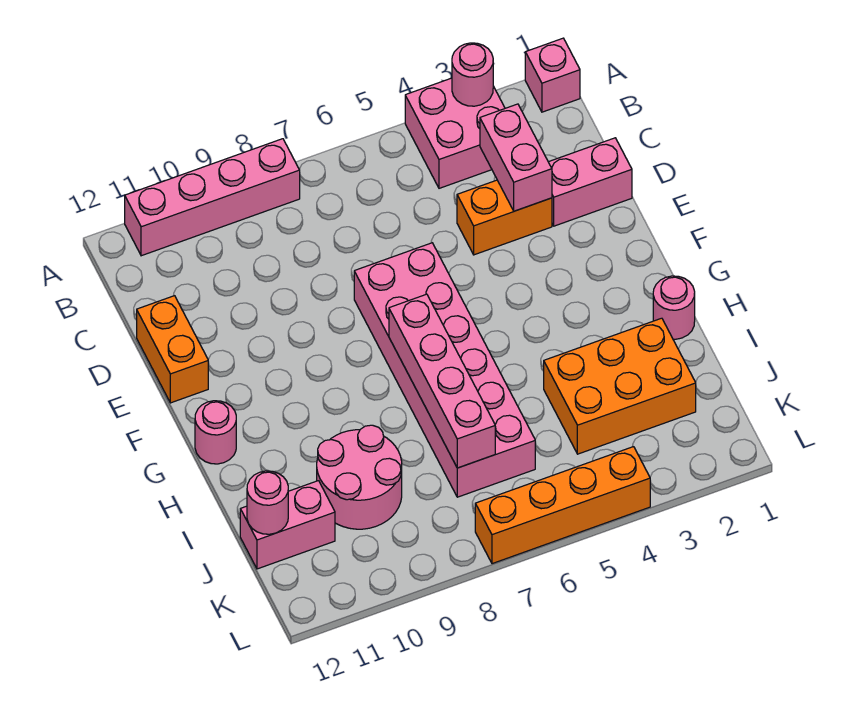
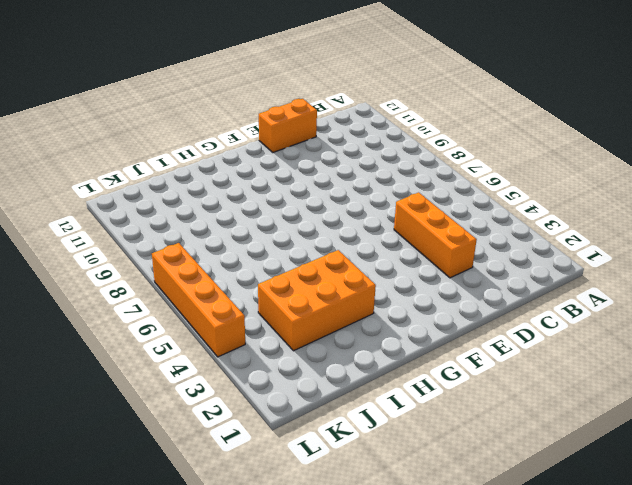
orange brick D3:D5 level 1 -> orange brick D3:D4 level 1
orange brick H3:J4 level 1 -> orange brick I2:J4 level 1
none -> pink brick A1 level 1
none -> pink brick A3:B4 level 1
none -> pink brick A8:A11 level 1

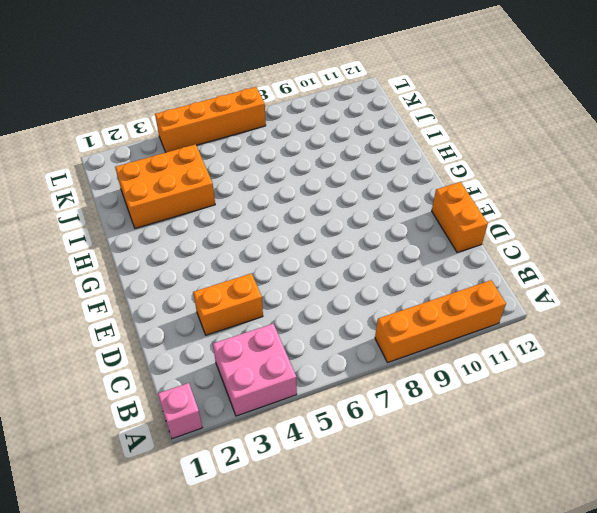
orange brick A8:A11 level 1 -> pink brick A8:A11 level 1
none -> pink brick D1:D2 level 1
none -> pink brick E6:J7 level 1
none -> pink round brick G12 level 1

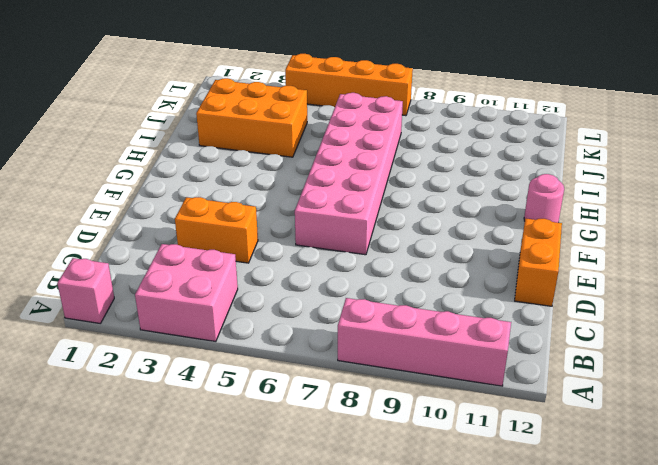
none -> pink brick D1:D2 level 1
none -> pink round brick H1 level 1
none -> pink round brick I9:J10 level 1

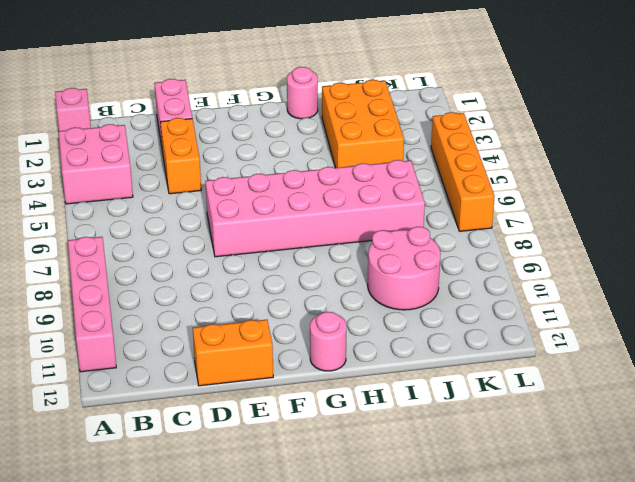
none -> pink brick J11:J12 level 1
none -> pink round brick A3 level 2
none -> pink brick C3:D3 level 2

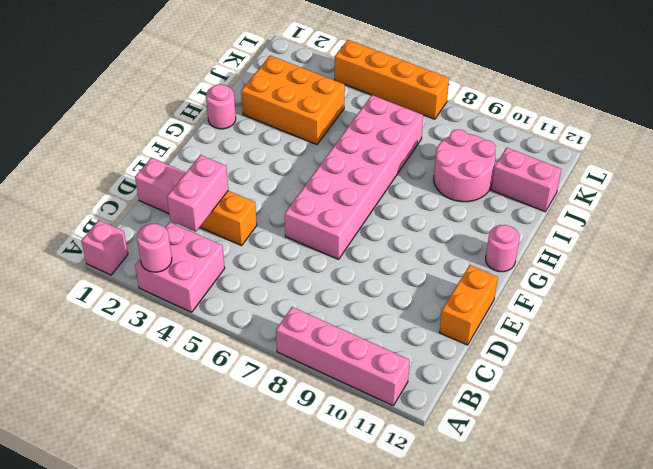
none -> pink brick G7:J7 level 2
none -> pink round brick J12 level 2

